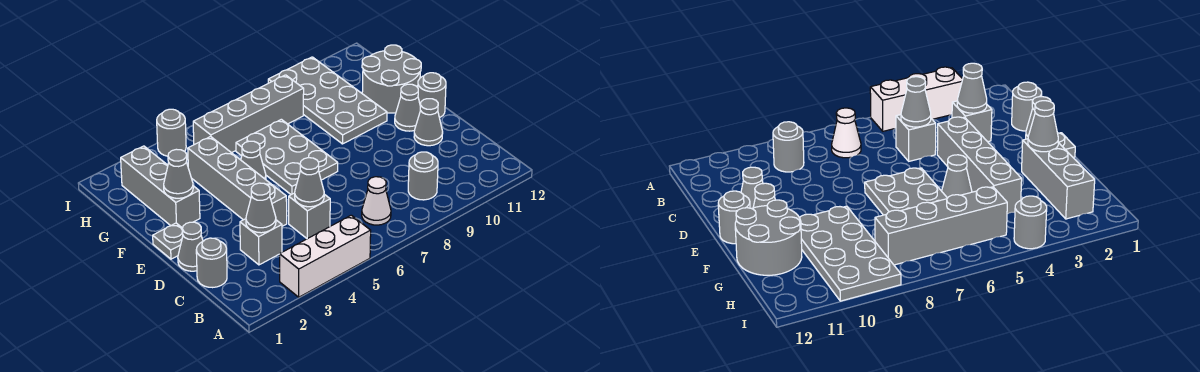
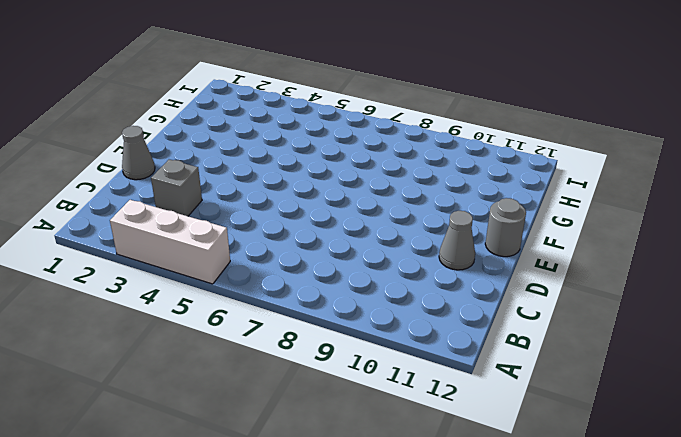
none -> white cone B7 level 1
none -> grey round brick B9 level 1
none -> grey round brick C1 level 1

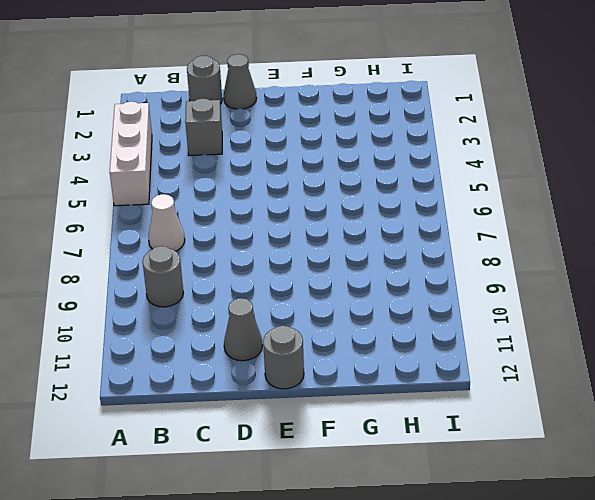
none -> grey brick C5 level 1
none -> grey brick D4:G4 level 1
none -> grey plate E1 level 1

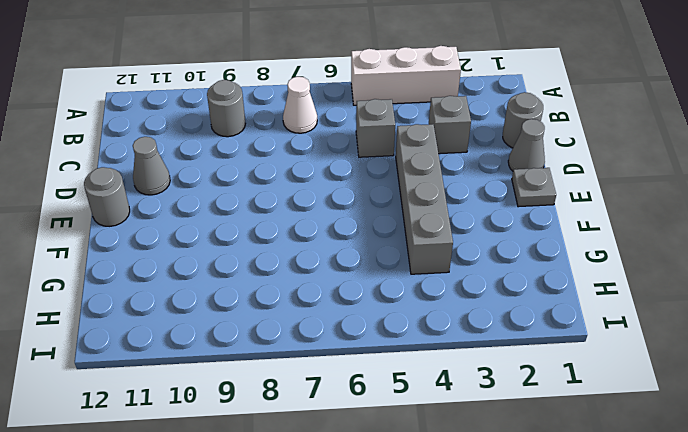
none -> grey plate E6:G7 level 1
none -> grey cone E11 level 1
none -> grey brick F2:H2 level 1

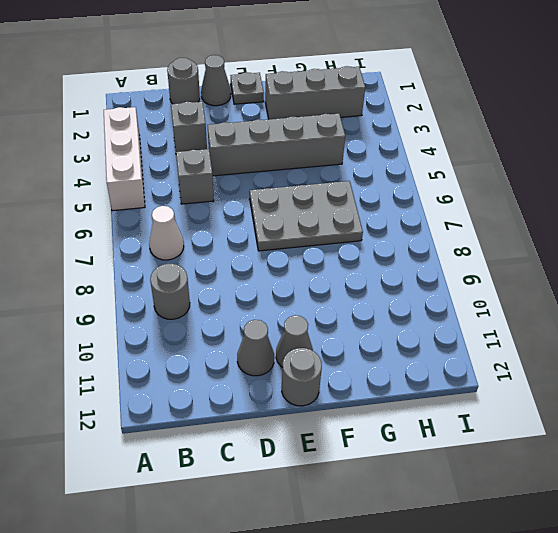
none -> grey cone F5 level 1
none -> grey plate F9:I10 level 1
none -> grey round brick F11:G12 level 1

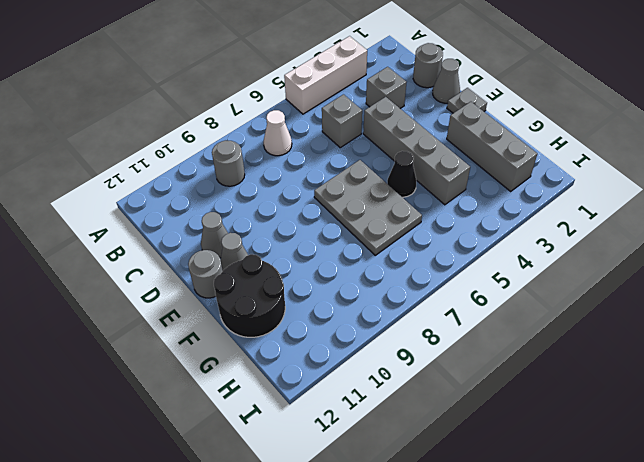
black cone F5 level 1 -> grey cone F5 level 1
black round brick F11:G12 level 1 -> grey round brick F11:G12 level 1
none -> grey plate F9:I10 level 1
none -> grey brick H5:H8 level 1
none -> grey round brick I4 level 1

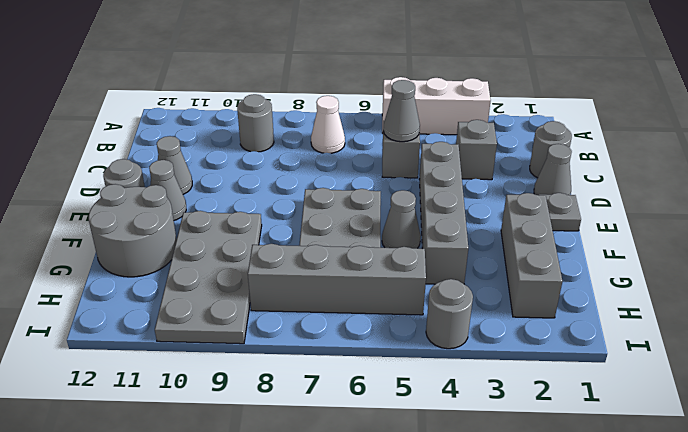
none -> grey cone C3 level 2
none -> grey cone F2 level 2

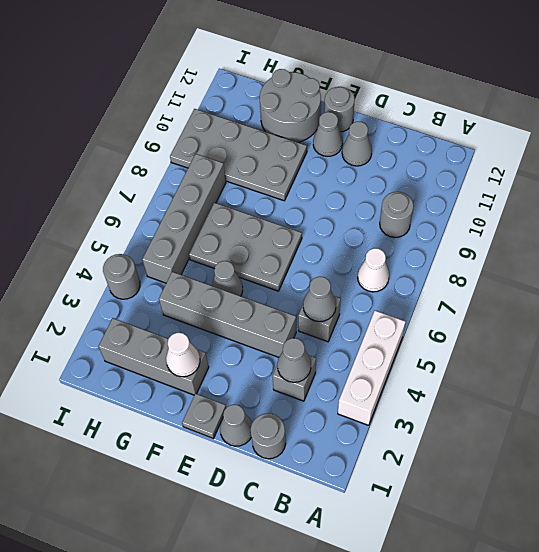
white cone F2 level 2 -> grey cone F2 level 2

